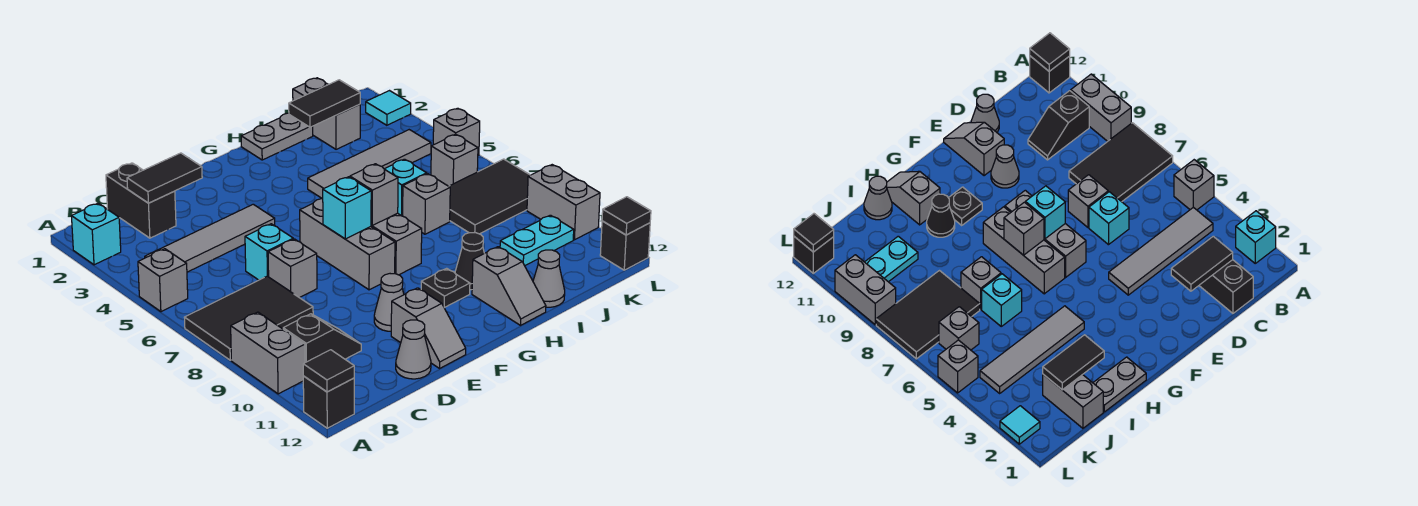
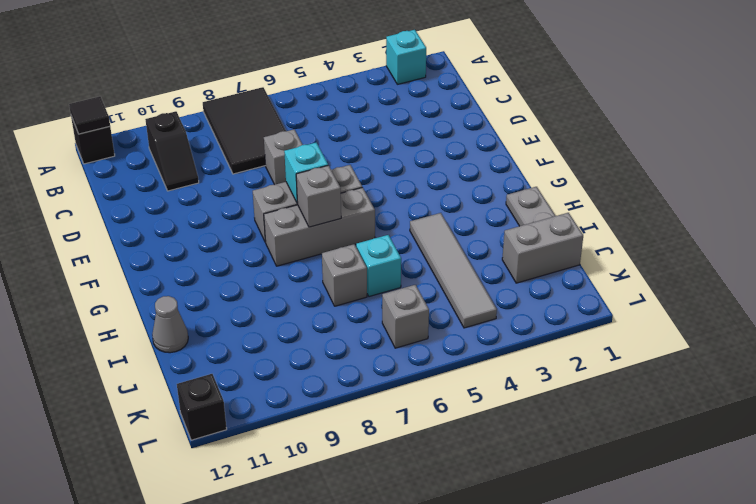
none -> grey brick A5 level 1
none -> grey brick A9:A10 level 1
none -> grey tile B4:E4 level 1
none -> black brick C1:C2 level 1

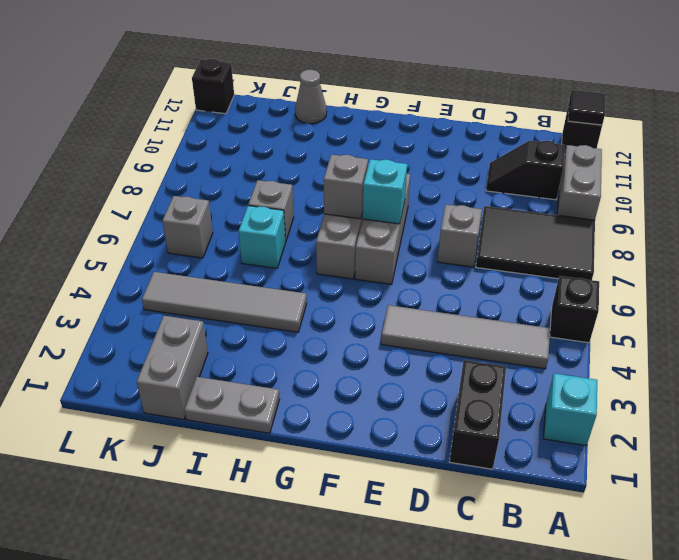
black brick A5 level 1 -> grey brick A5 level 1
none -> cyan brick D6 level 1
none -> grey cone D12 level 1
none -> grey cone E10 level 1
none -> grey slope E11:E12 level 1 top 11

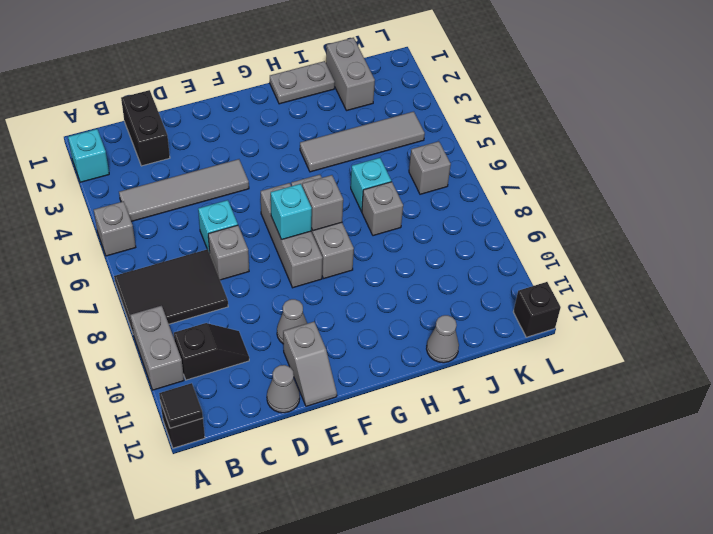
none -> black plate G10 level 1
none -> black cone H10 level 1
none -> grey slope H11:H12 level 1 top 11
none -> black tile J7:L8 level 1

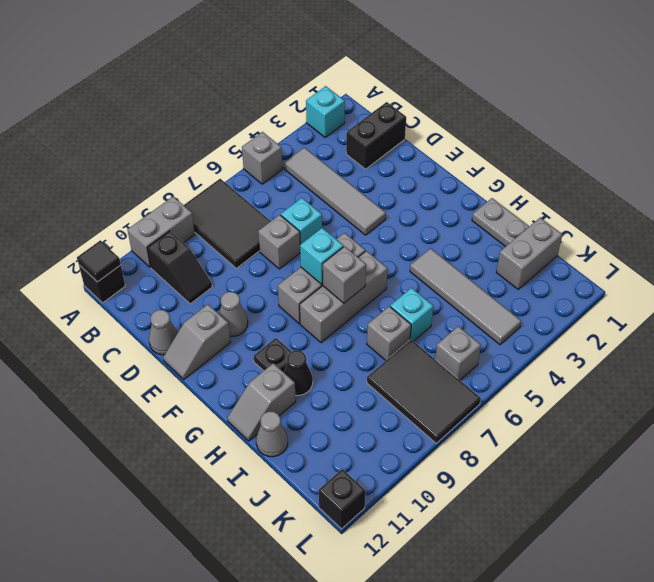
none -> cyan plate J10:K10 level 1
none -> cyan tile L2 level 1
none -> grey brick L5 level 1
none -> grey brick L9:L10 level 1

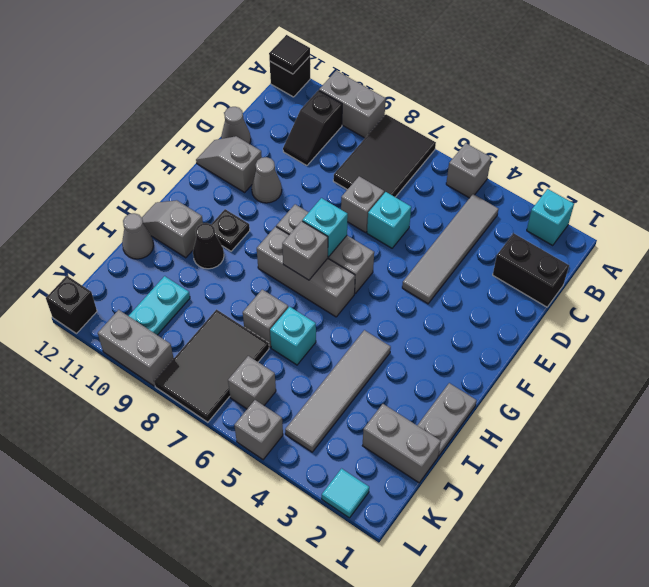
none -> black tile C2:D2 level 2
none -> black tile I2:J2 level 2
none -> black tile L12 level 2

